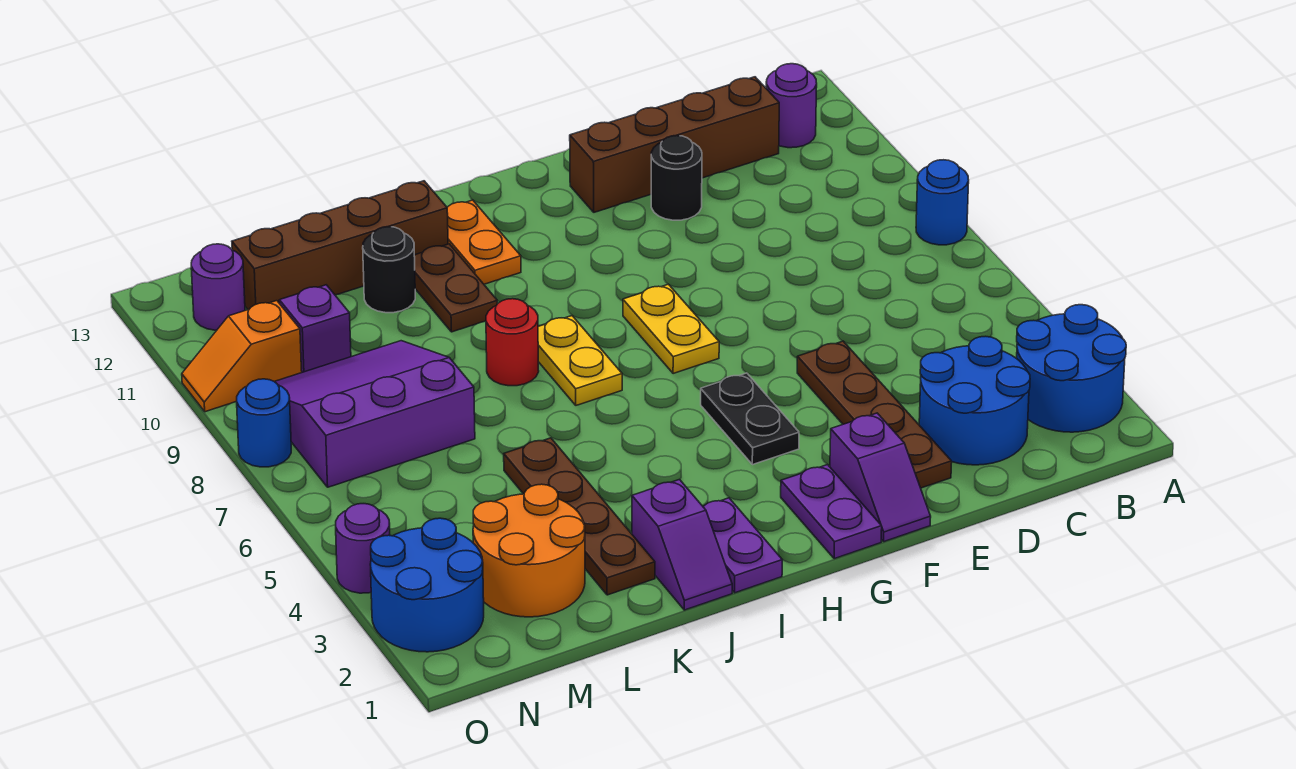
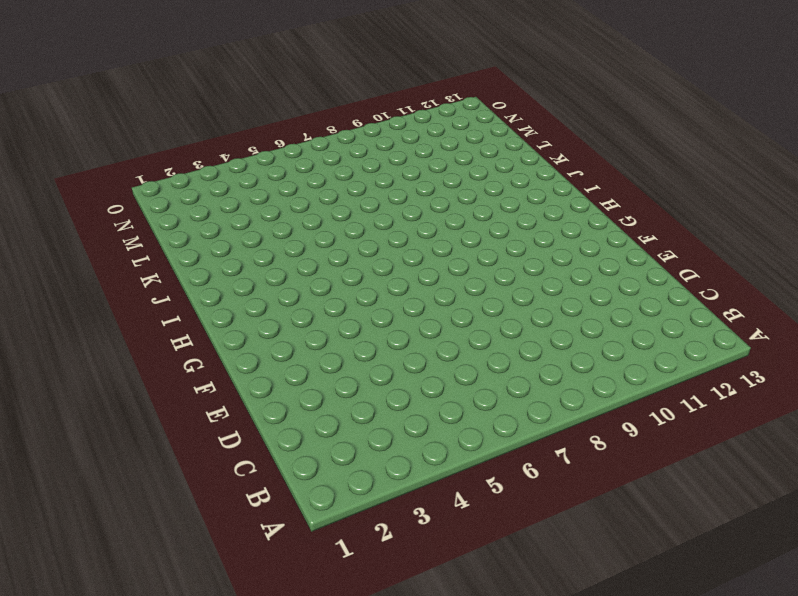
none -> blue round brick A2:B3 level 1
none -> blue round brick A8 level 1
none -> purple round brick B12 level 1

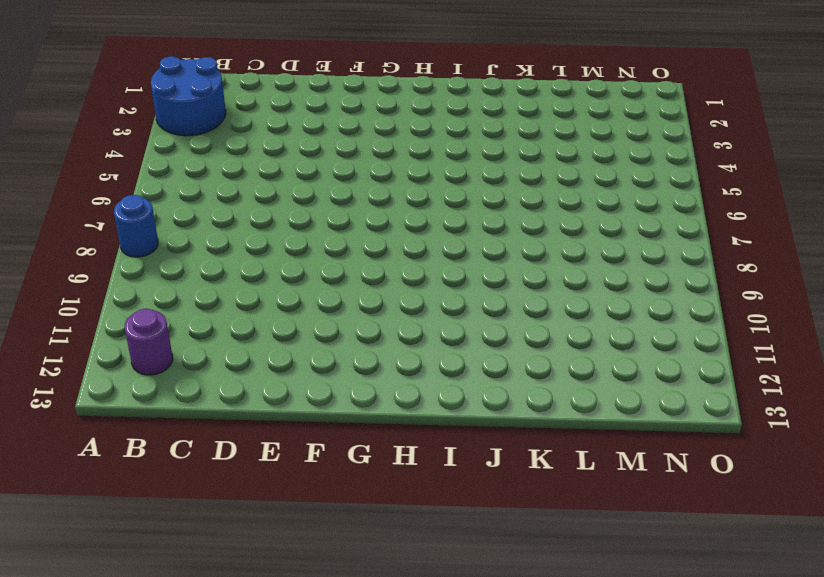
none -> blue round brick C2:D3 level 1
none -> brown brick C12:F12 level 1
none -> brown plate E2:E5 level 1

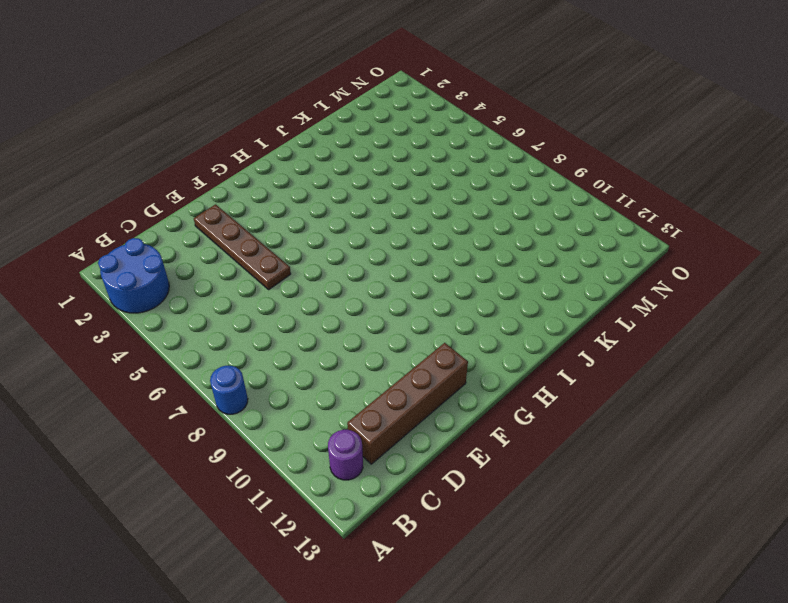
none -> blue round brick C2:D3 level 1
none -> black round brick E11 level 1
none -> purple slope F1:F2 level 1 top 2

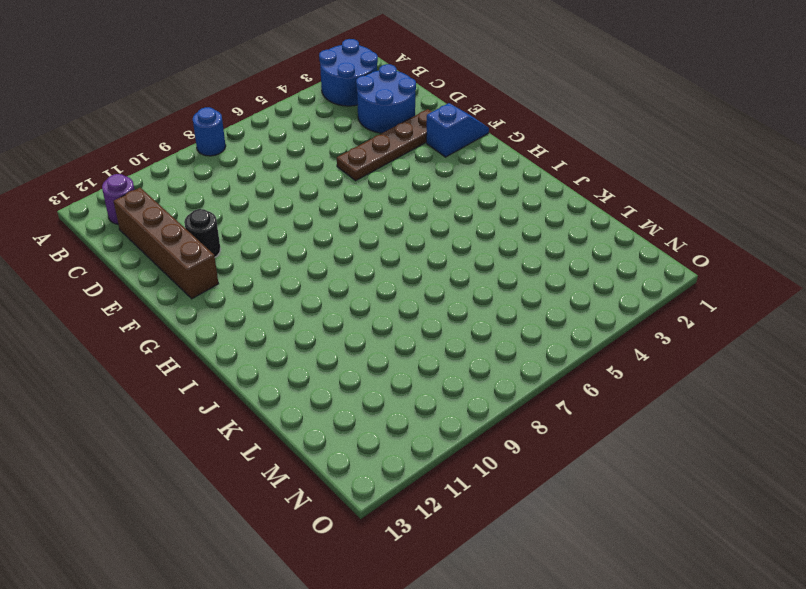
blue slope F1:F2 level 1 top 2 -> purple slope F1:F2 level 1 top 2
none -> purple plate G1:G2 level 1
none -> black plate G4:G5 level 1
none -> yellow plate G7:G8 level 1

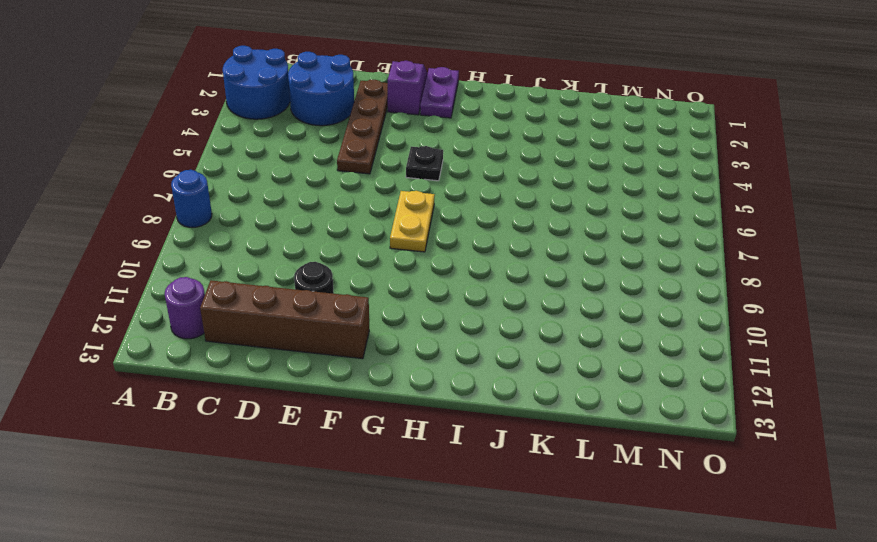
black plate G5 level 1 -> black plate G4:G5 level 1
none -> purple plate I1:I2 level 1
none -> yellow plate I7:I8 level 1
none -> orange plate I11:I12 level 1

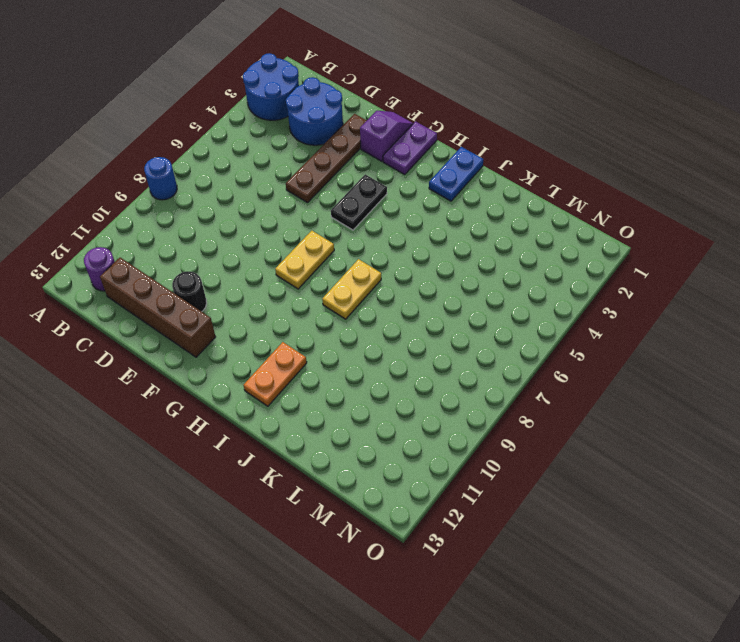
blue plate I1:I2 level 1 -> purple plate I1:I2 level 1
none -> purple slope J1:J2 level 1 top 2
none -> red round brick J8 level 1
none -> brown plate J10:J11 level 1

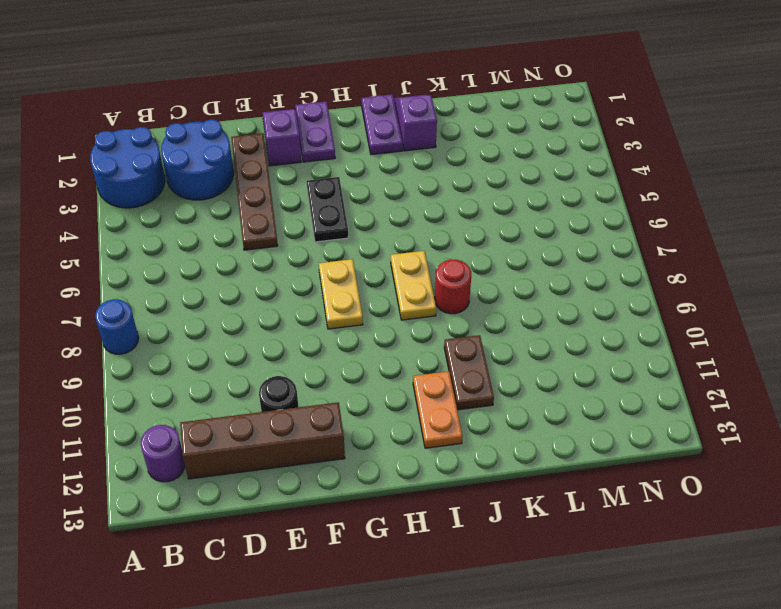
none -> brown brick J12:M12 level 1
none -> brown plate K2:K5 level 1
none -> black round brick K11 level 1

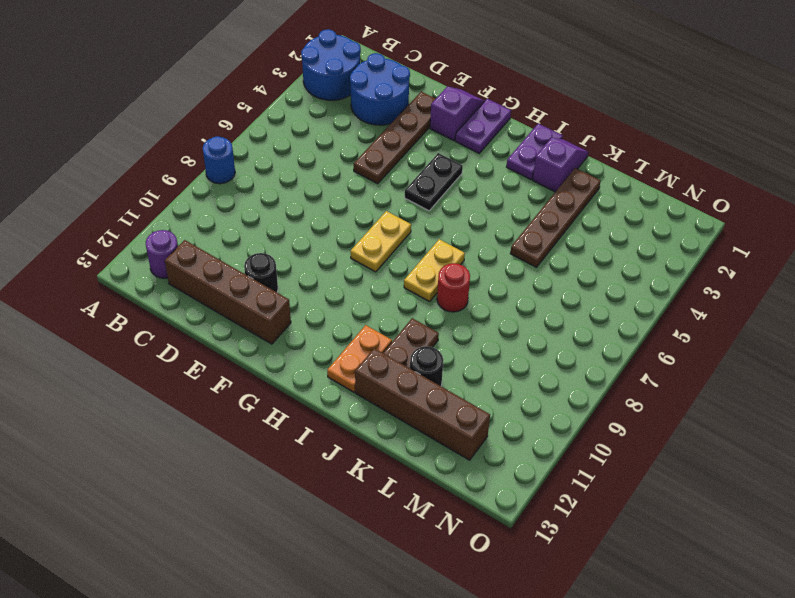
none -> orange round brick L2:M3 level 1
none -> purple slope L7:N9 level 1 top 7
none -> purple brick M10 level 1

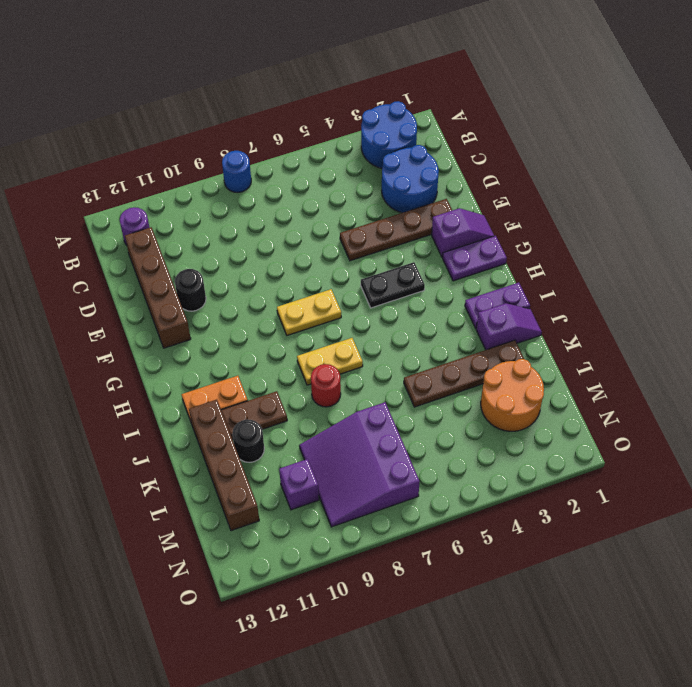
none -> blue round brick N2:O3 level 1
none -> orange slope N10:O10 level 1 top N
none -> purple round brick N12 level 1

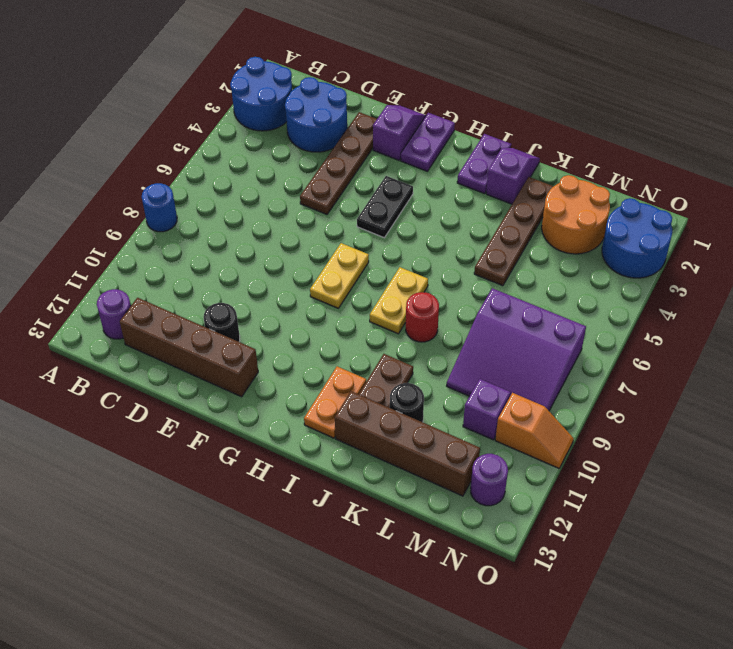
none -> purple round brick O4 level 1
none -> blue round brick O8 level 1

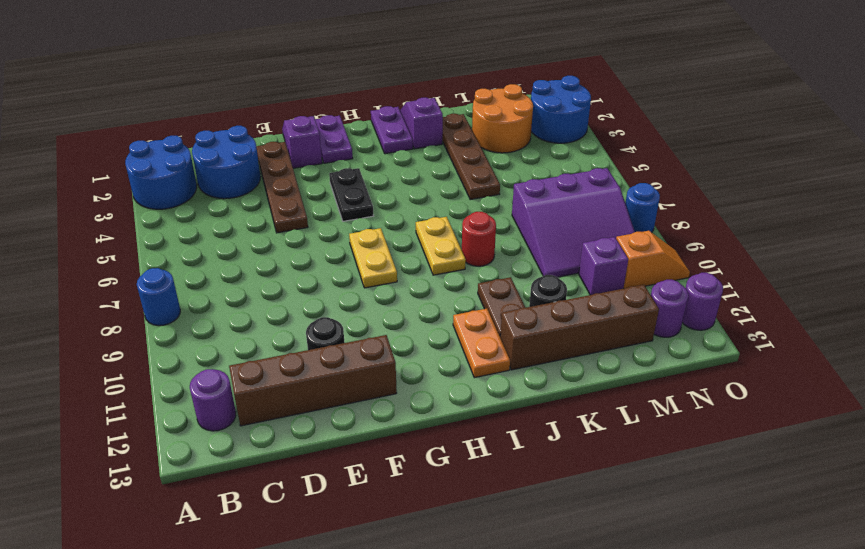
purple round brick O12 level 1 -> purple round brick O4 level 1

